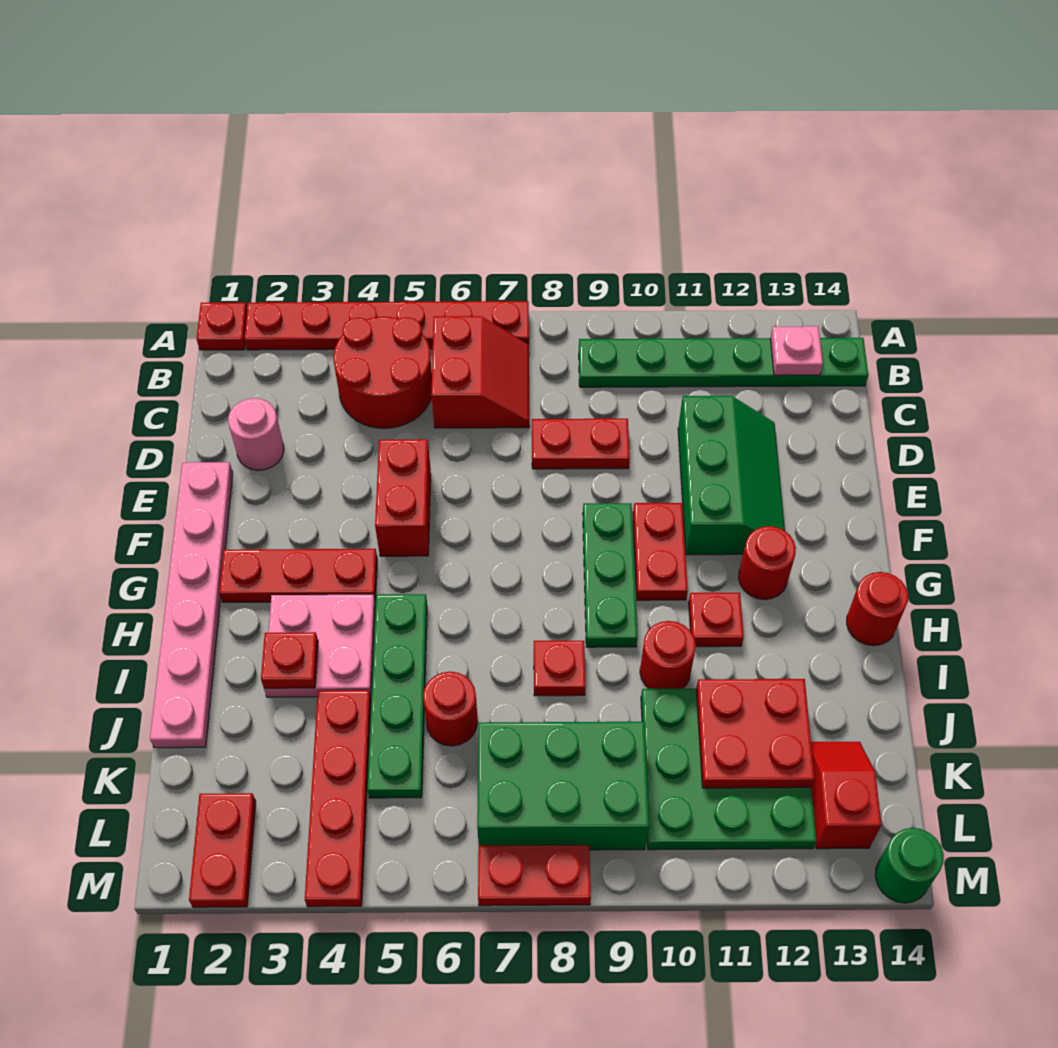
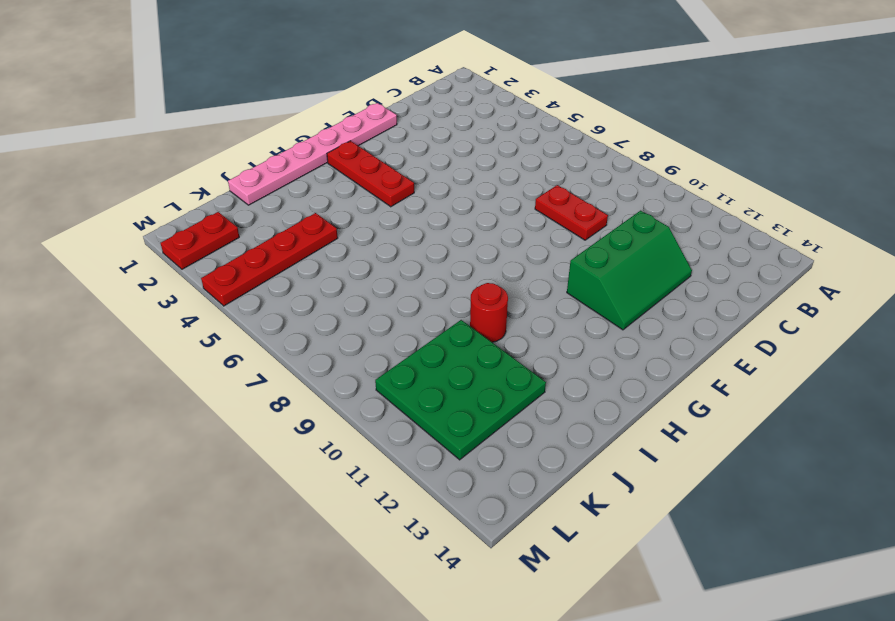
none -> red plate A1 level 1
none -> red plate A2:A7 level 1
none -> red round brick B4:C5 level 1
none -> red slope B6:C7 level 1 top 6

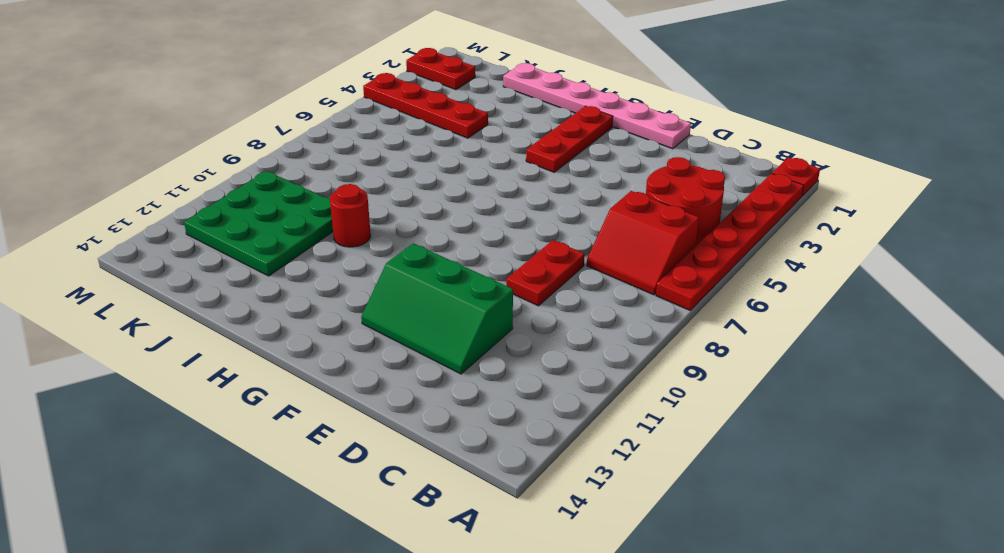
none -> green plate B9:B14 level 1
none -> pink round brick D2 level 1
none -> red brick E5:F5 level 1
none -> green plate F9:H9 level 1

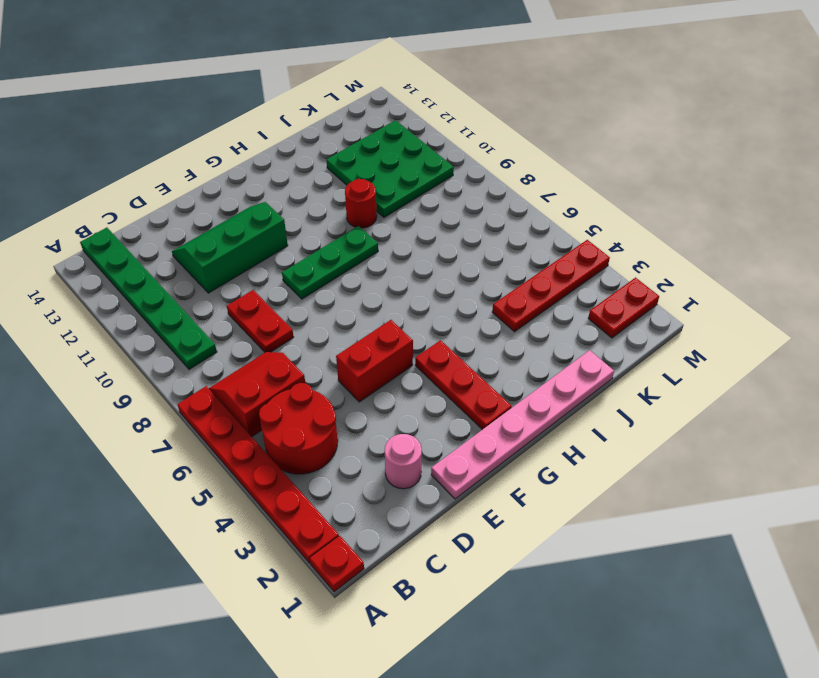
none -> red plate F10:G10 level 1
none -> red round brick G12 level 1
none -> pink plate H3:I4 level 1
none -> green plate H5:K5 level 1

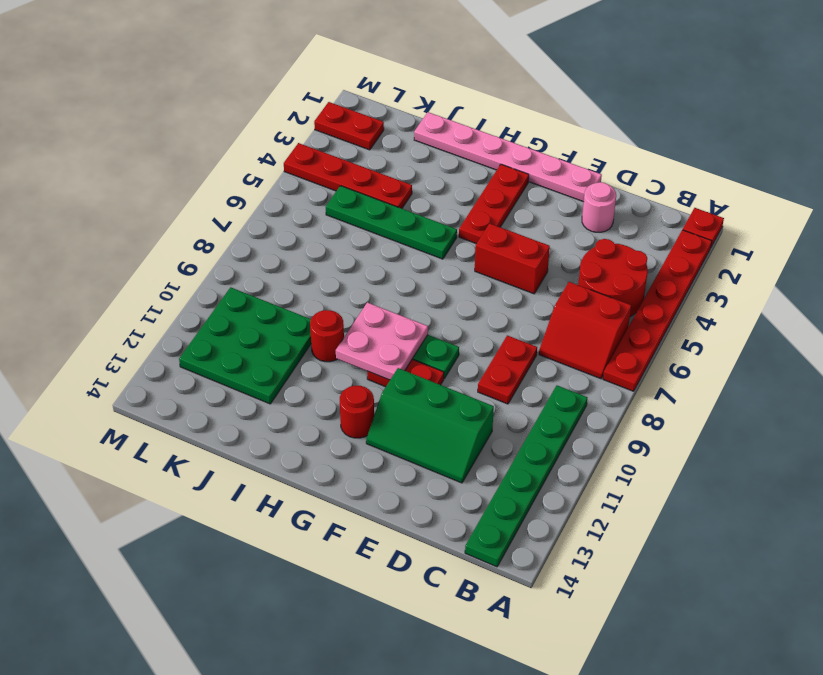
pink plate G9:H10 level 2 -> pink plate H3:I4 level 1
none -> red plate H11 level 1
none -> red round brick H14 level 1
none -> red plate I8 level 1
none -> red round brick J6 level 1

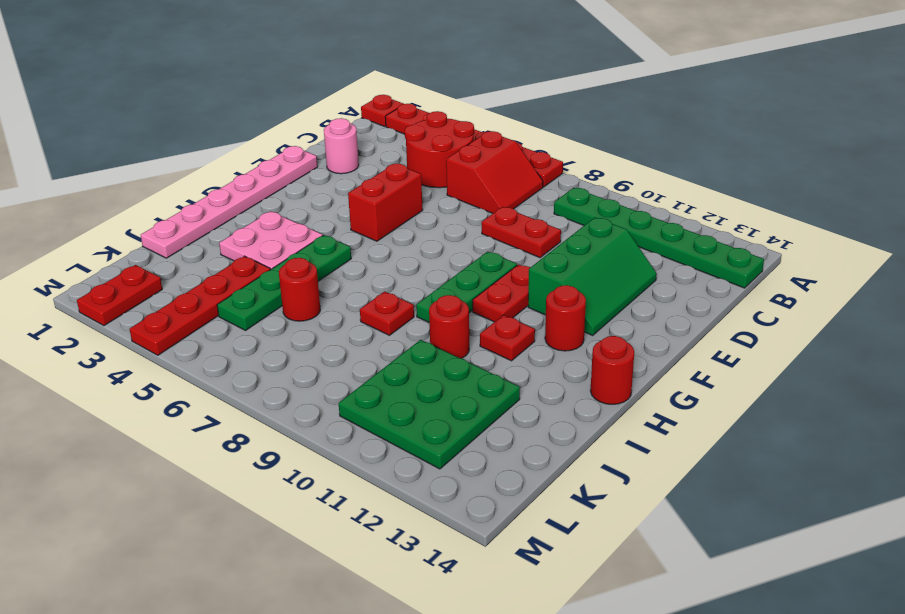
none -> red plate G2:G4 level 1
none -> green brick K7:L9 level 1
none -> red slope K13:L13 level 1 top L
none -> red plate M7:M8 level 1

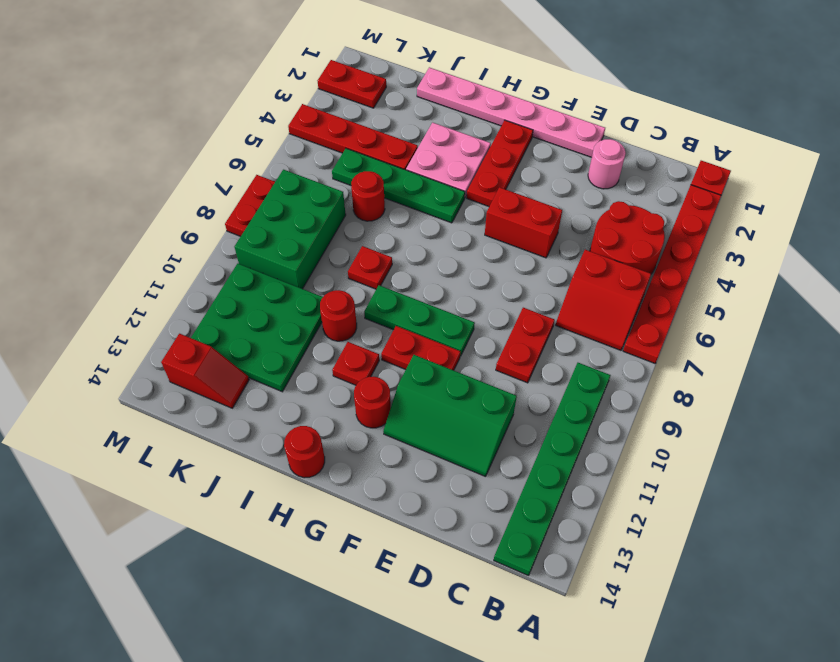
none -> green round brick M14 level 1
none -> pink plate B13 level 2
none -> red plate I3 level 2
none -> red plate J11:K12 level 2

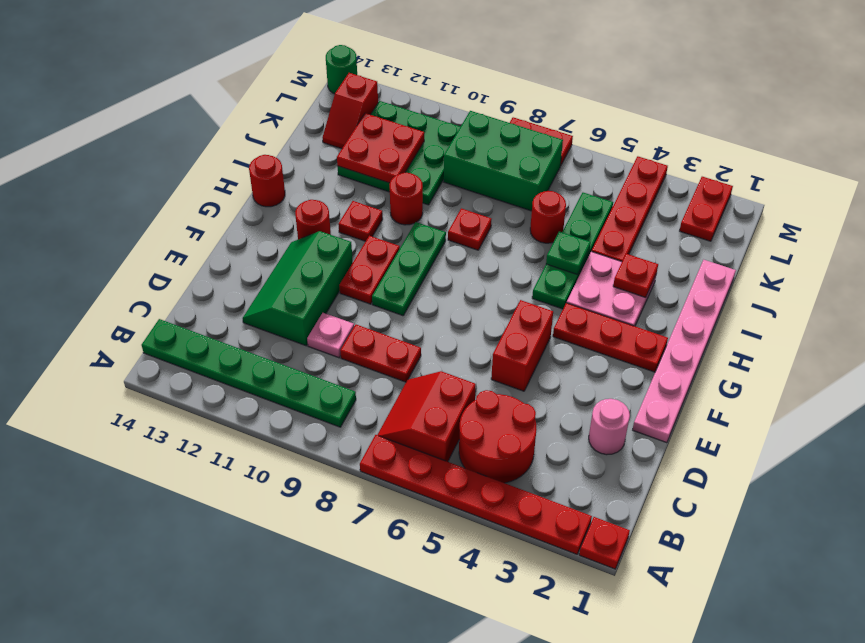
pink plate D10 level 1 -> pink plate B13 level 2
green plate I5 level 2 -> none

